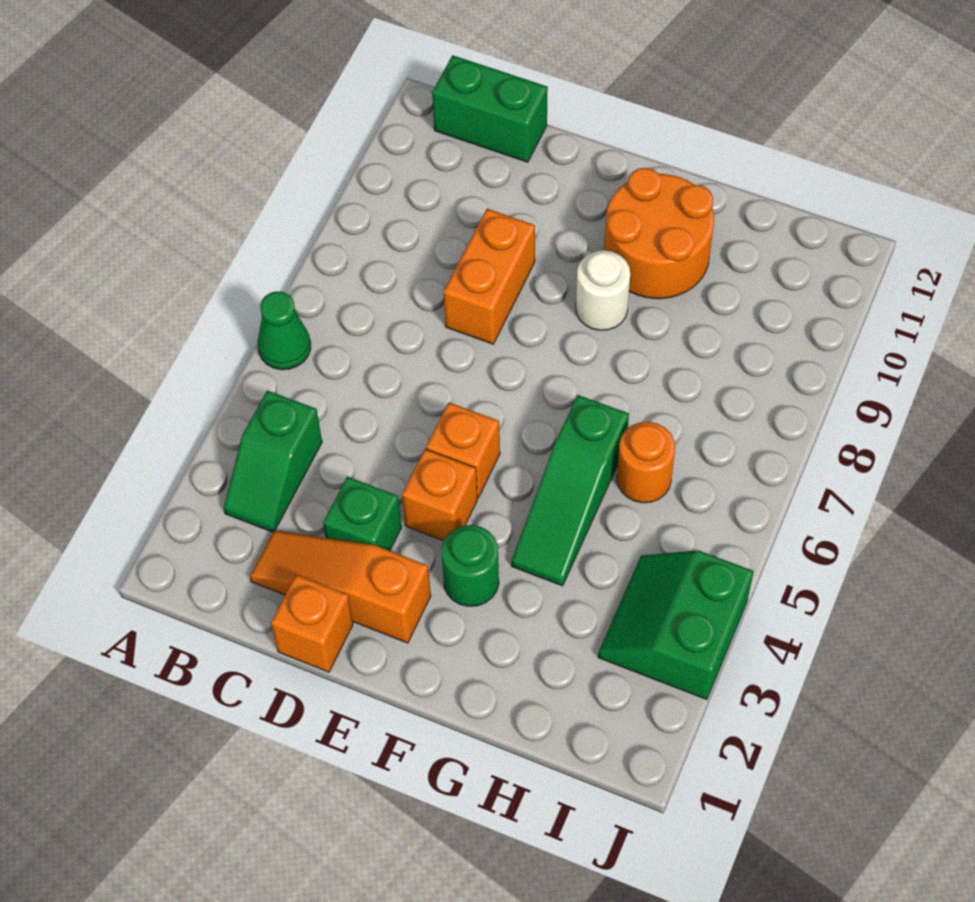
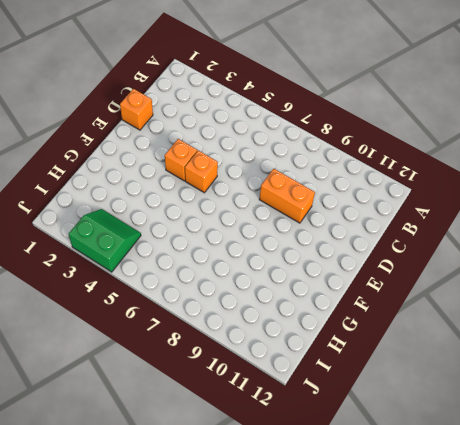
none -> green cone A6 level 1
none -> green slope B3:B4 level 1 top 4
none -> green brick B12:C12 level 1

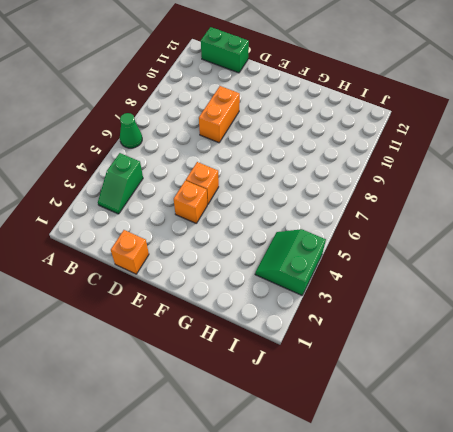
none -> orange slope C2:E2 level 1 top E
none -> green brick D3 level 1
none -> green round brick F3 level 1

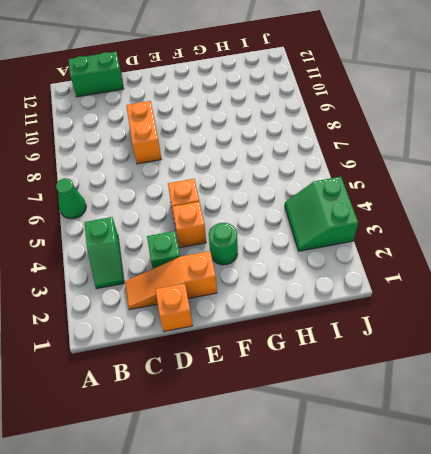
none -> white round brick F9 level 1
none -> orange round brick F10:G11 level 1
none -> green slope G4:G6 level 1 top 6

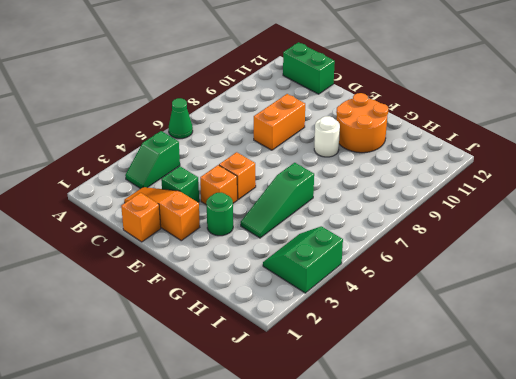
none -> orange round brick H6 level 1

